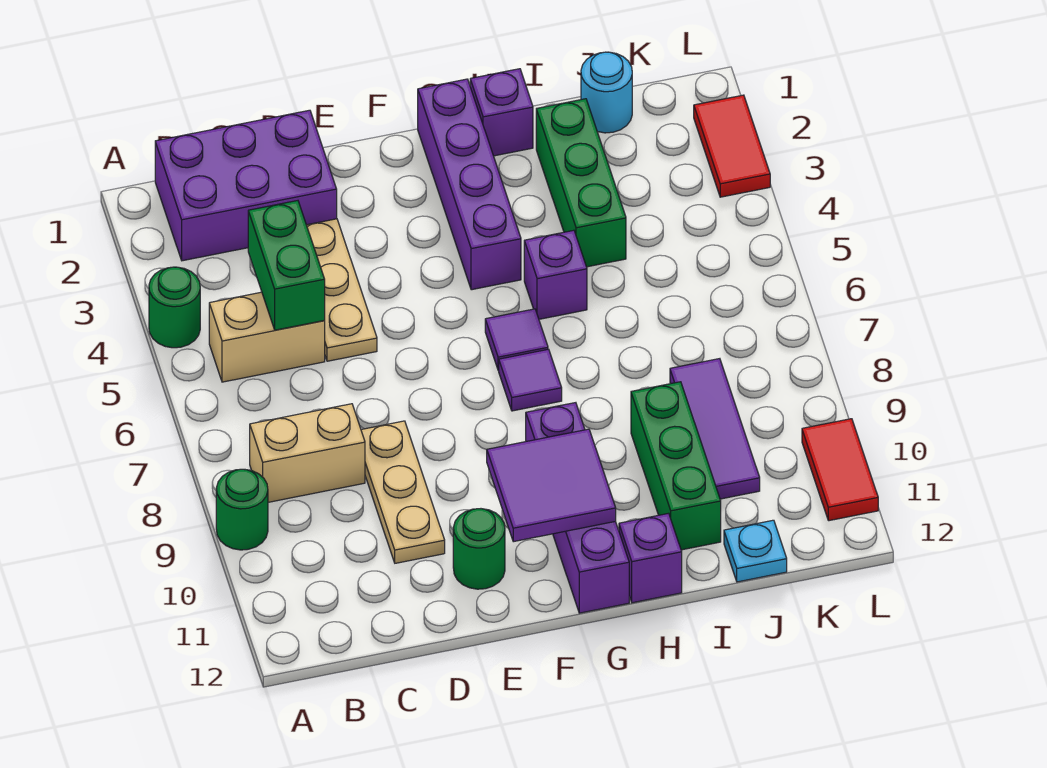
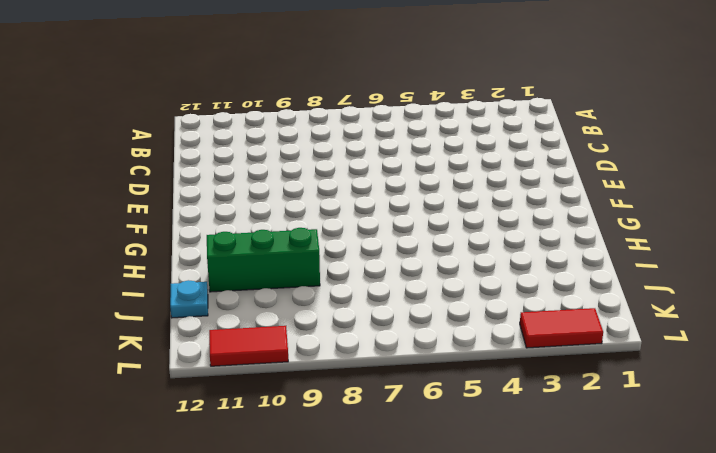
none -> green round brick A4 level 1
none -> green round brick A9 level 1
none -> purple brick B1:D2 level 1

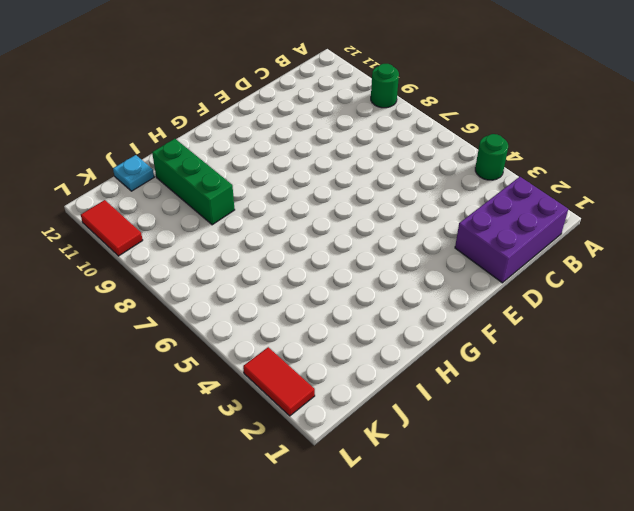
none -> tan brick B5:C5 level 1
none -> tan brick B8:C8 level 1
none -> tan plate D3:D5 level 1

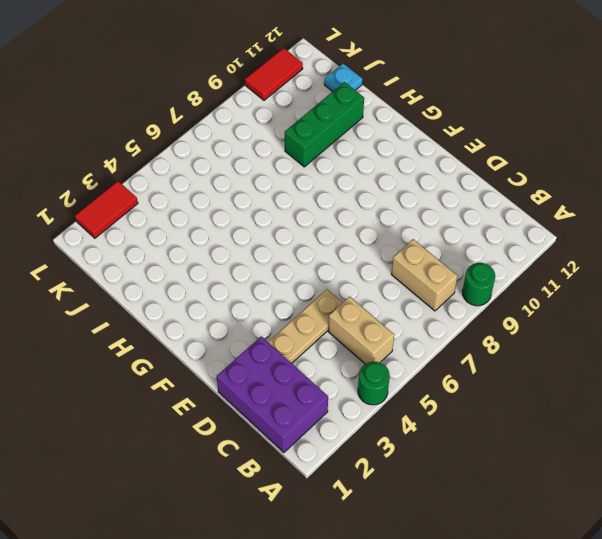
none -> tan plate D8:D10 level 1
none -> green round brick E11 level 1
none -> purple brick G1:G4 level 1

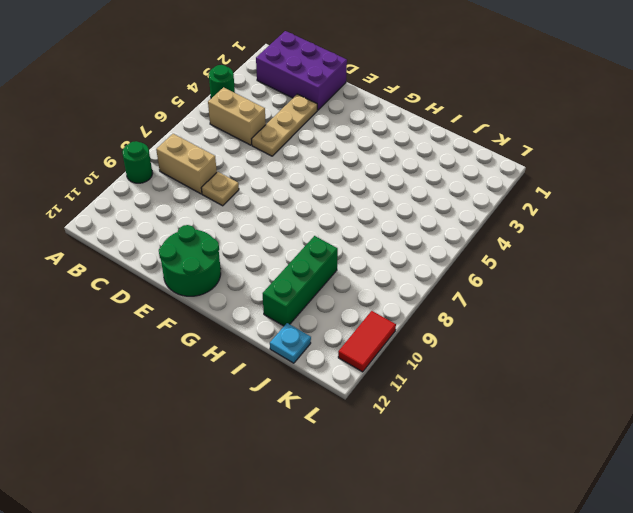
tan plate D8 level 1 -> tan plate D8:D10 level 1
green round brick E11:F12 level 1 -> green round brick E11 level 1
none -> purple brick G1:G4 level 1
none -> purple tile G6 level 1
none -> purple tile G7 level 1

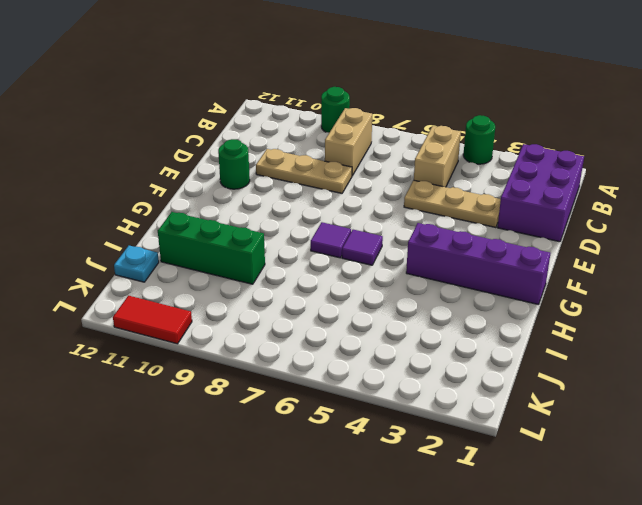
none -> purple brick G9:G12 level 1
none -> purple brick H1 level 1
none -> purple brick H5 level 1

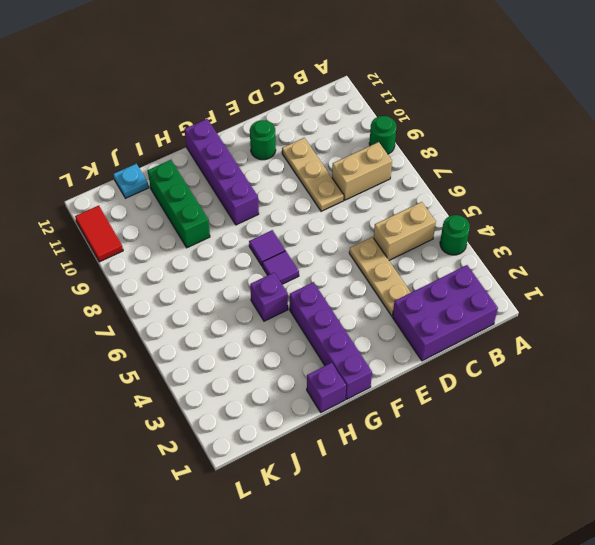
none -> purple brick H12 level 1
none -> green brick I2:I4 level 1
none -> cyan round brick J1 level 1

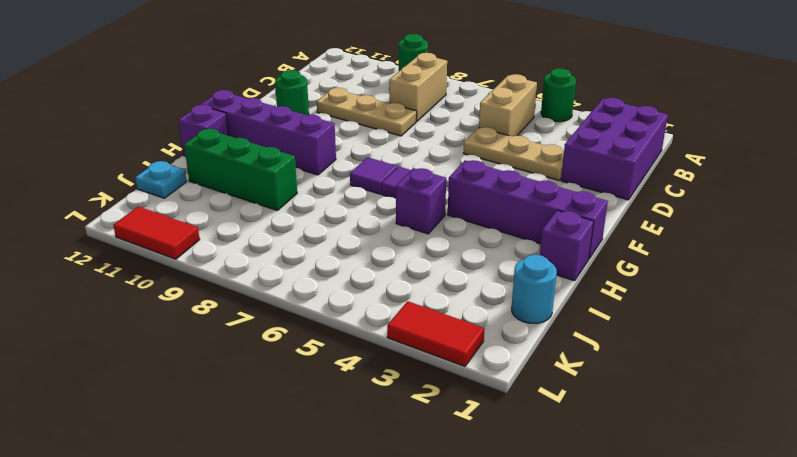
none -> green brick I2:I4 level 1
none -> purple tile J8:J10 level 1
none -> green brick C4:C5 level 2

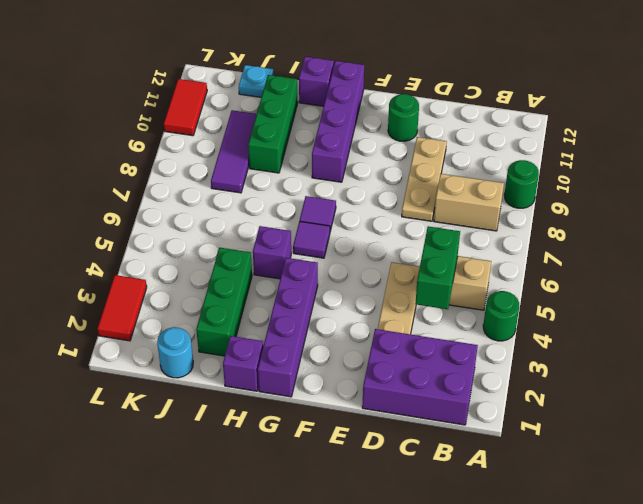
none -> purple tile F10:G11 level 2

